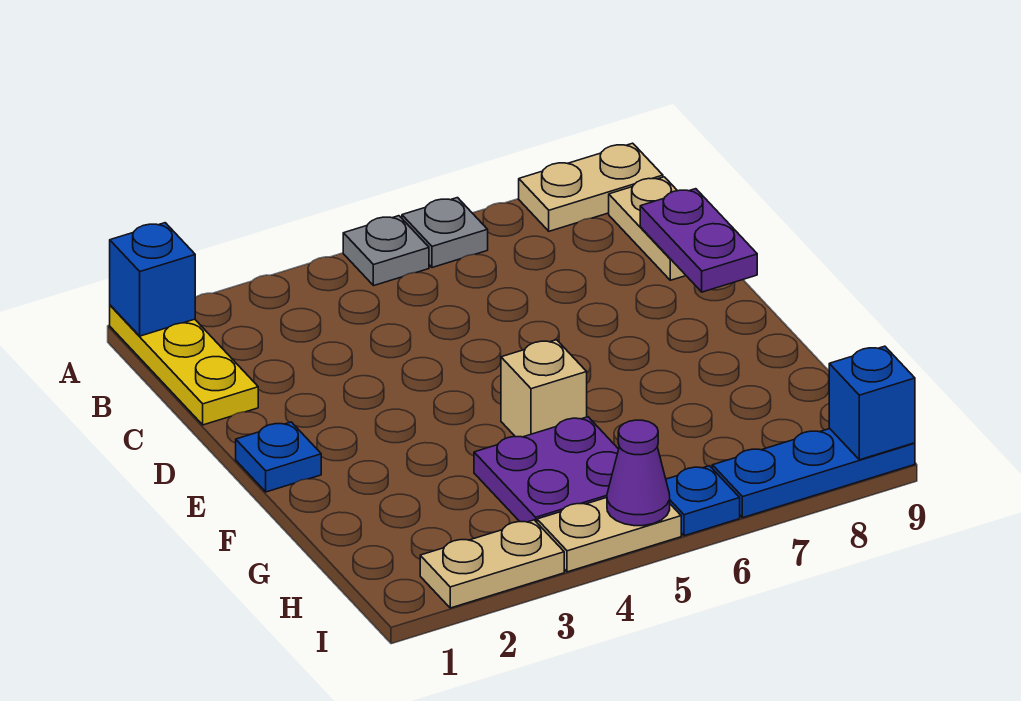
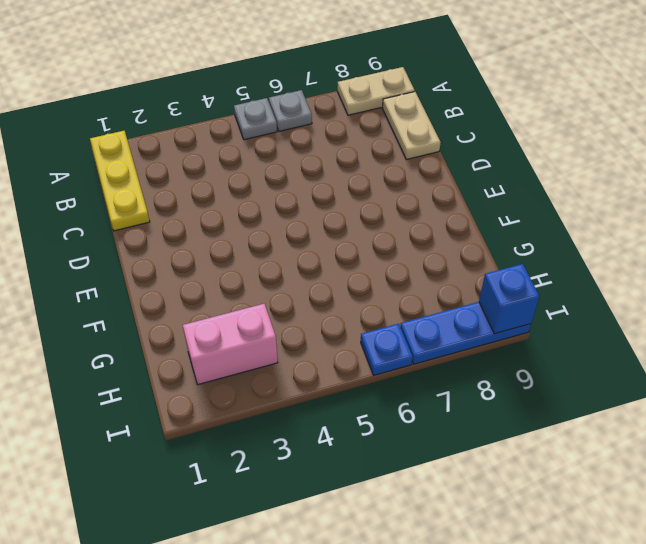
pink brick H2:H3 level 1 -> none
none -> blue plate E1 level 1
none -> tan brick F5 level 1
none -> purple plate G4:H5 level 1

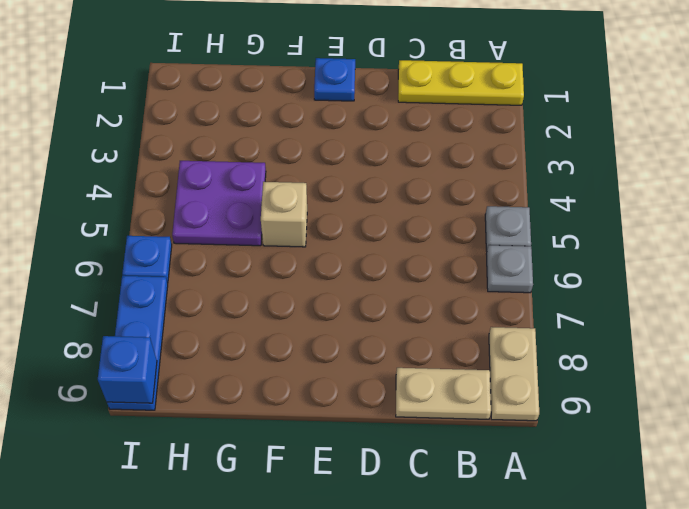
none -> tan plate I2:I3 level 1
none -> tan plate I4:I5 level 1
none -> blue brick A1 level 2

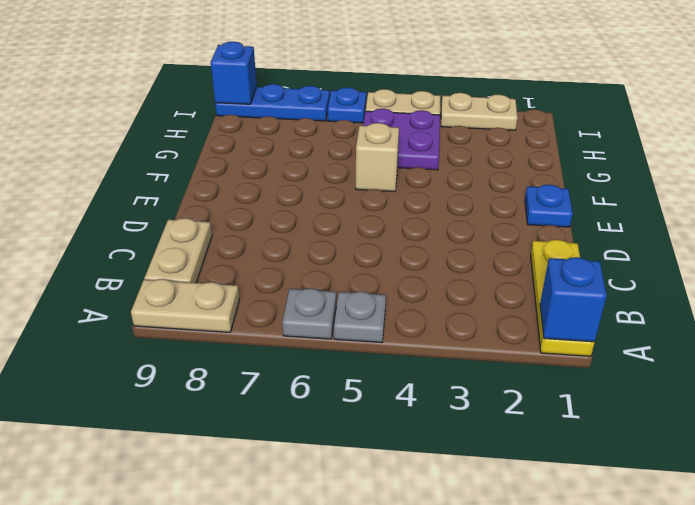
none -> purple plate C9:D9 level 2
none -> purple cone I5 level 2

